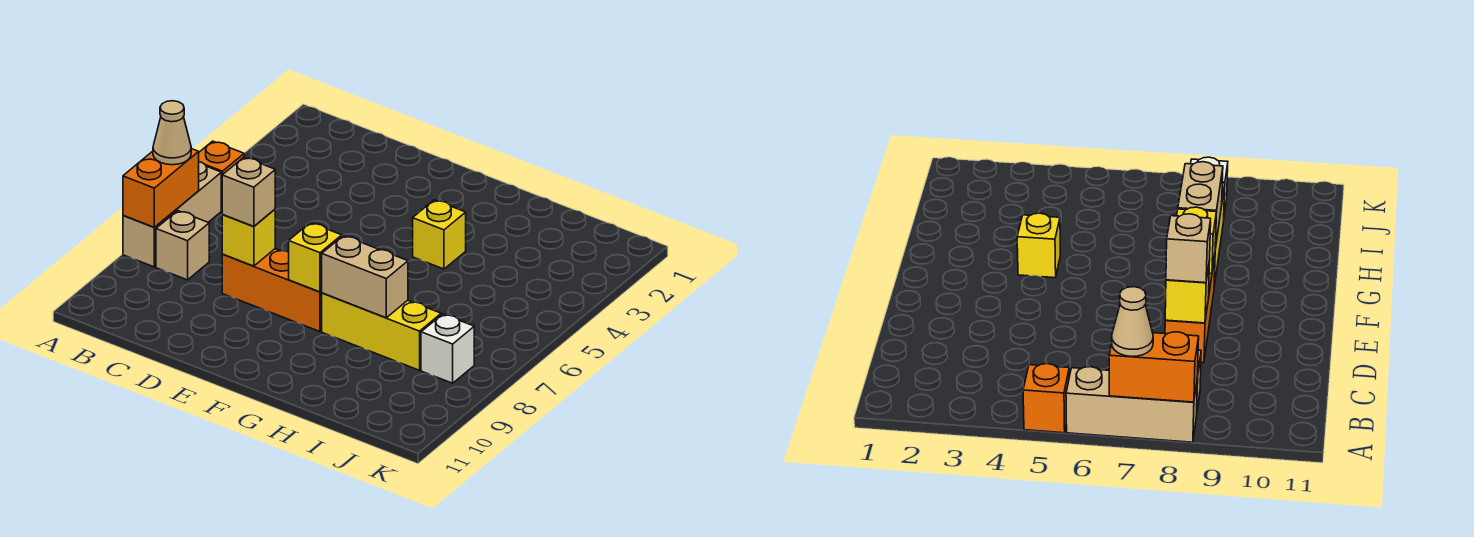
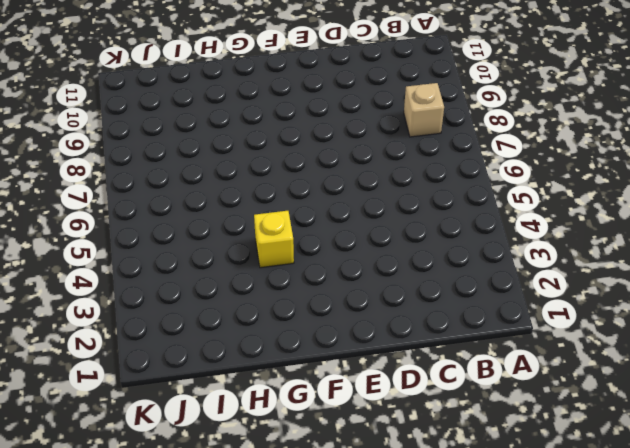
none -> orange brick A5 level 1
none -> tan brick A6:A8 level 1
none -> orange brick D8:F8 level 1

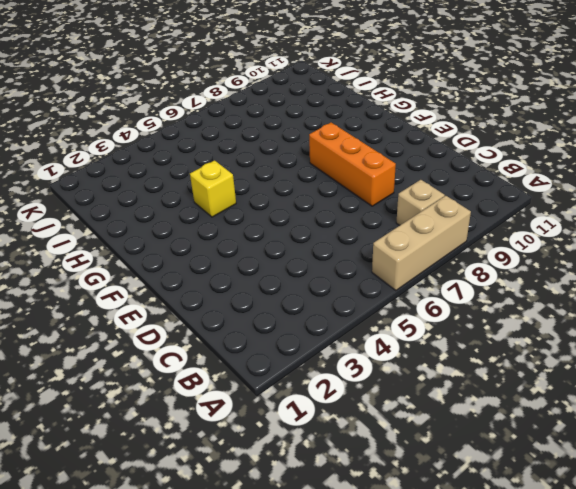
none -> orange brick A5 level 1
none -> yellow brick G8:I8 level 1
none -> white brick J8 level 1

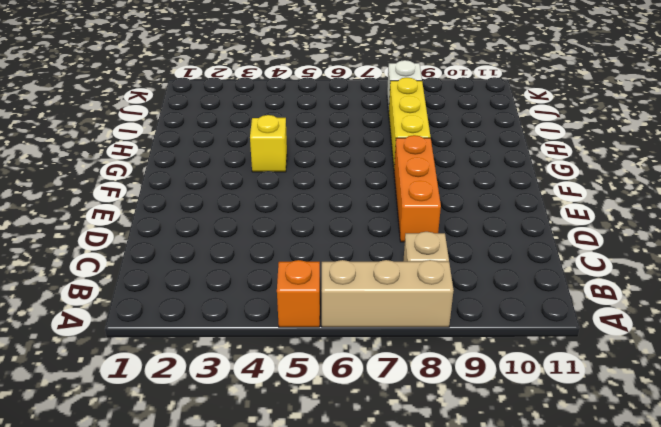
none -> orange brick A7:A8 level 2
none -> yellow brick D8 level 2
none -> yellow brick F8 level 2

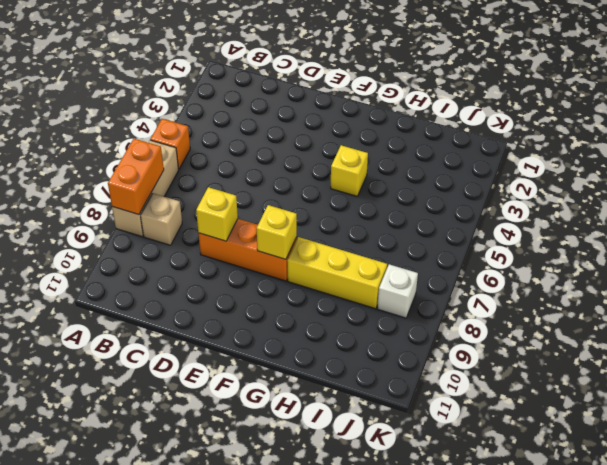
none -> tan brick G8:H8 level 2
none -> tan cone A7 level 3
none -> tan brick D8 level 3

